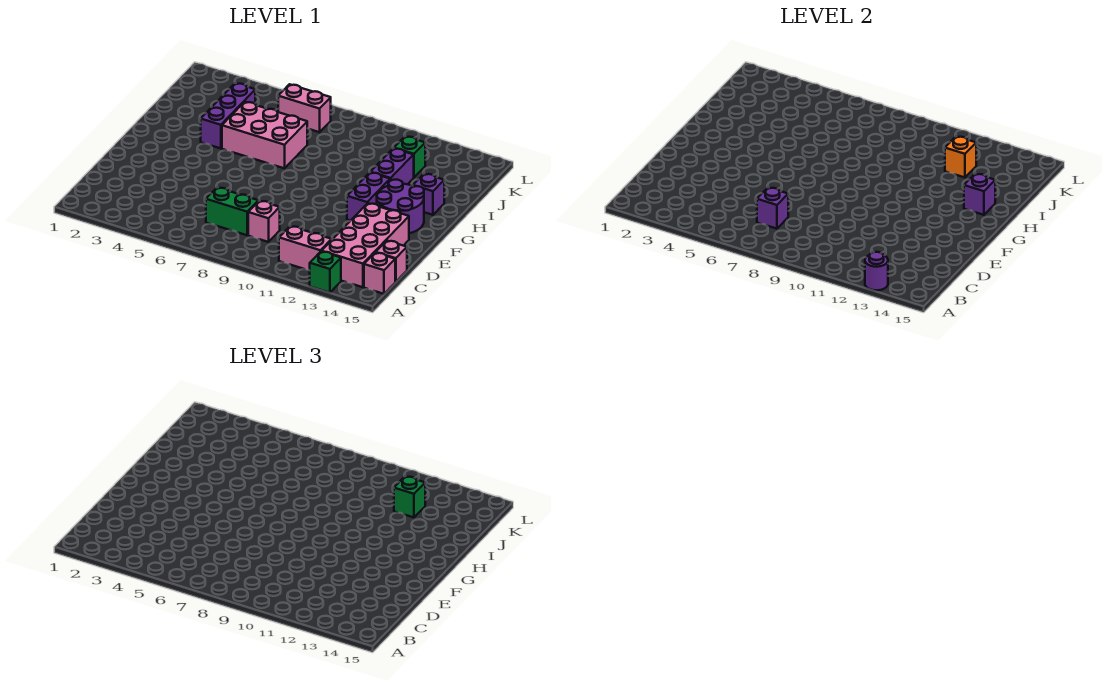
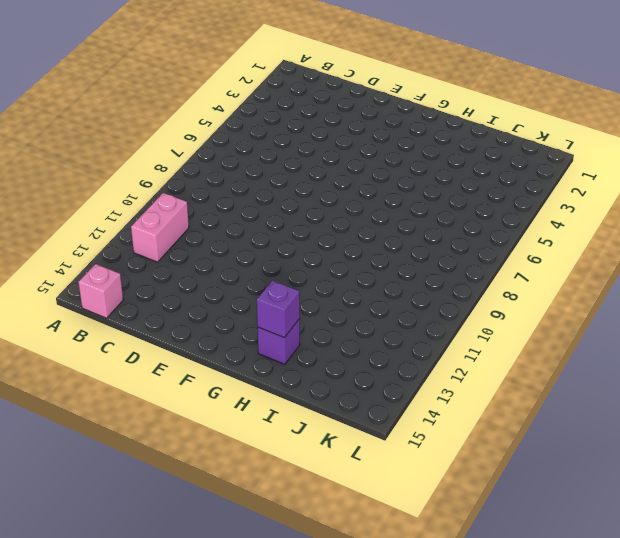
none -> green brick A13 level 1
none -> pink brick B13:E14 level 1
none -> green brick C7:C8 level 1

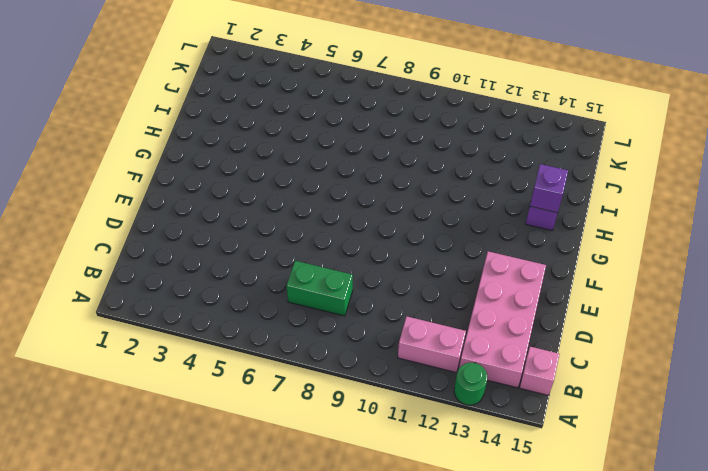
green round brick A13 level 1 -> green brick A13 level 1
none -> pink brick C9 level 1
none -> pink brick C15 level 1
none -> purple brick F12:G12 level 1

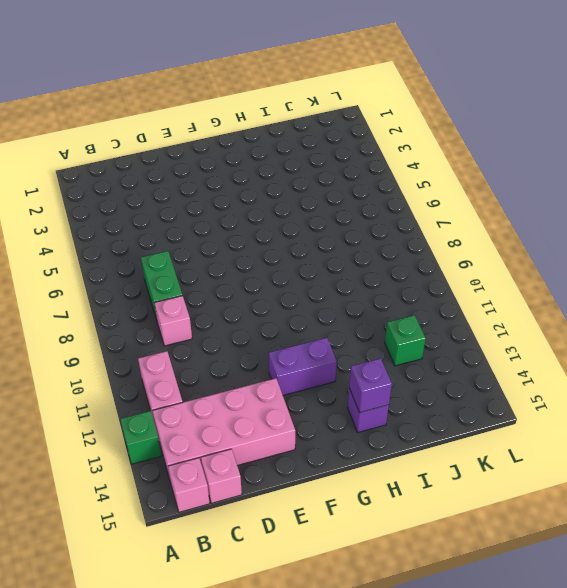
none -> purple round brick F13:G14 level 1
none -> purple brick H4:J4 level 1
none -> pink brick H5:I7 level 1

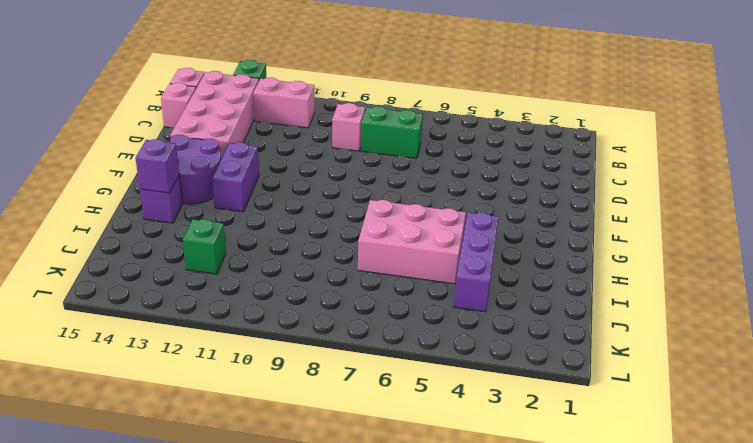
none -> purple brick H12:I12 level 1
none -> pink brick K6:K7 level 1
none -> purple round brick A13 level 2

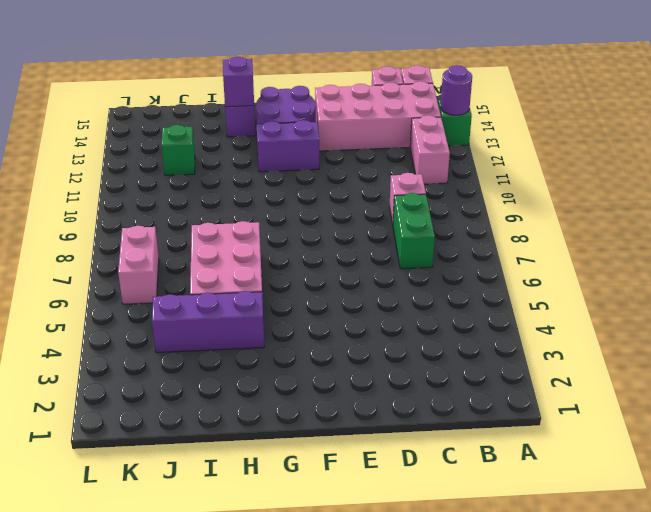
none -> purple brick H12:I12 level 1
none -> purple brick C7 level 2
none -> orange brick J12 level 2

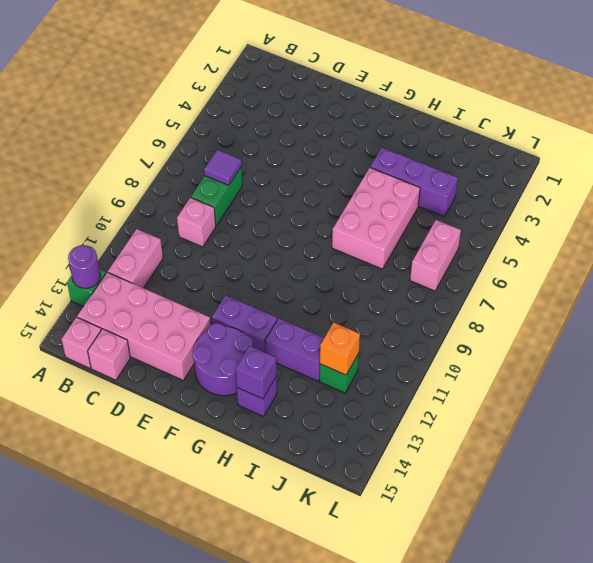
purple tile C7 level 2 -> purple brick C7 level 2
none -> green brick J12 level 3

